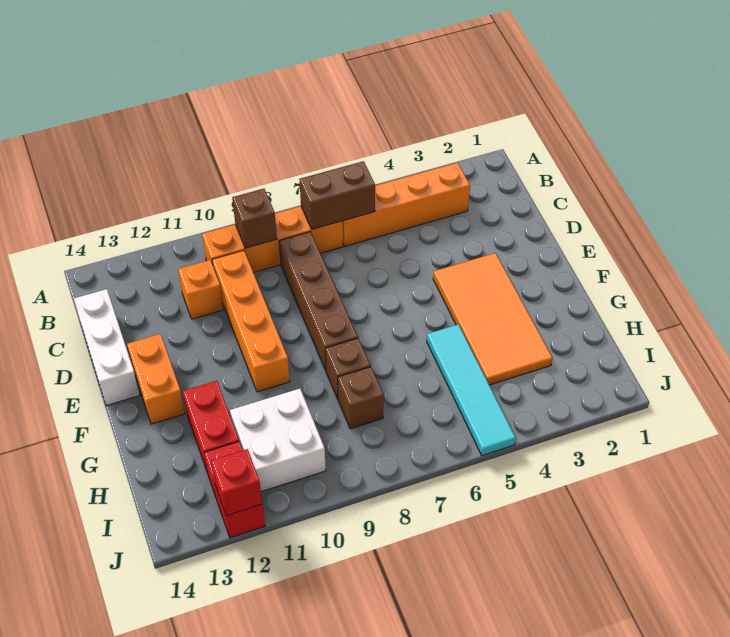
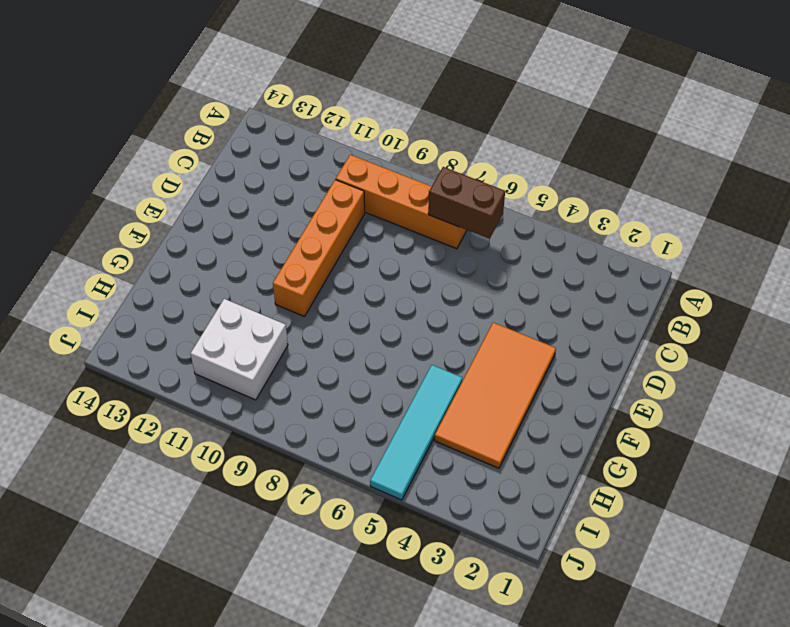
none -> orange brick B3:B6 level 1
none -> brown brick C8:F8 level 1
none -> orange brick C11 level 1

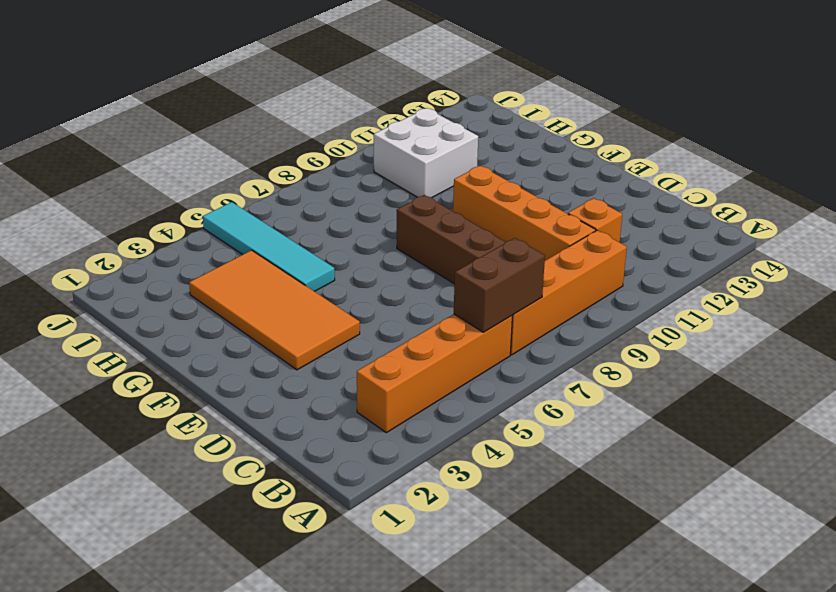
none -> white brick C14:E14 level 1
none -> orange brick E13:F13 level 1
none -> brown brick G8 level 1

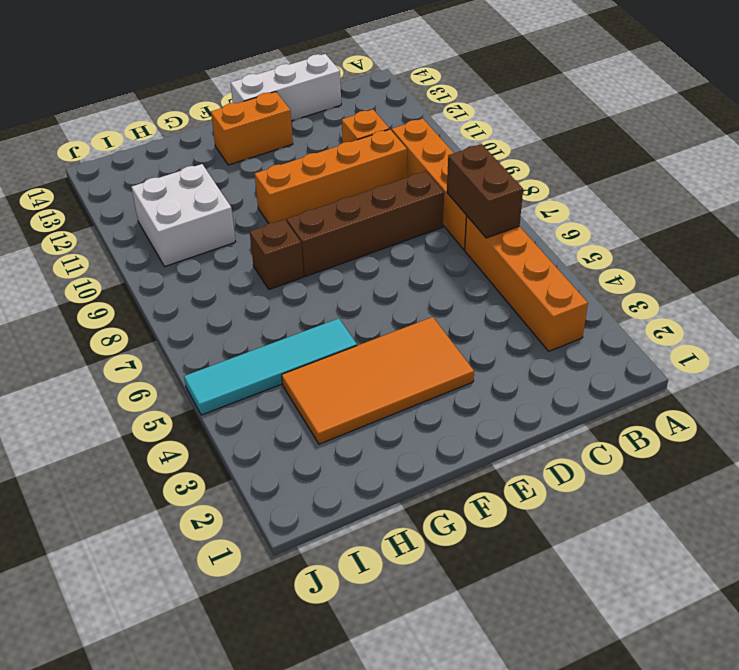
none -> red brick G12:H12 level 1
none -> brown brick H8 level 1
none -> red brick I12:J12 level 1

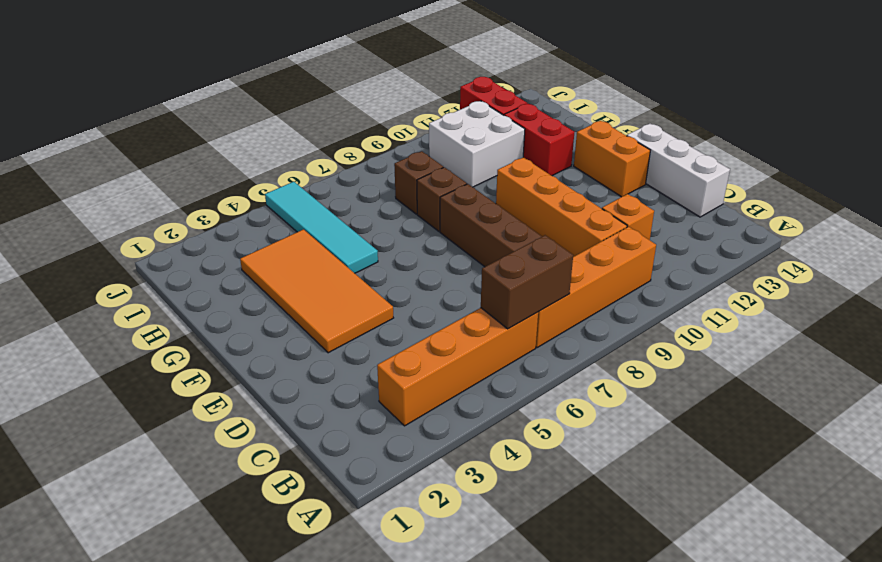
none -> brown brick B9 level 2
none -> red brick J12 level 2

